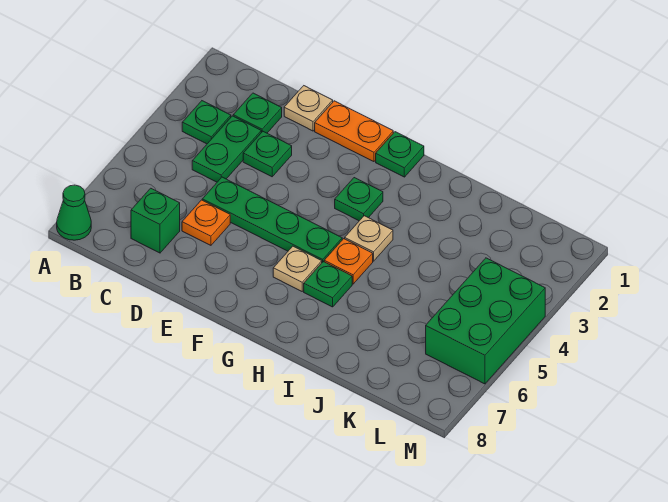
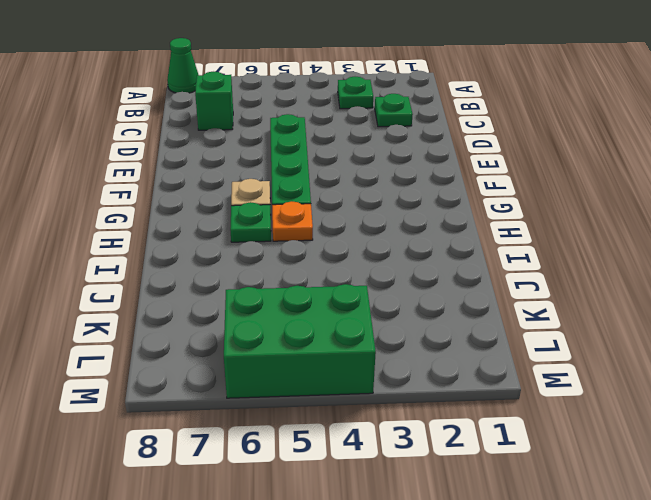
none -> green plate C3:C4 level 1
none -> tan plate D1 level 1
none -> green plate D3 level 1

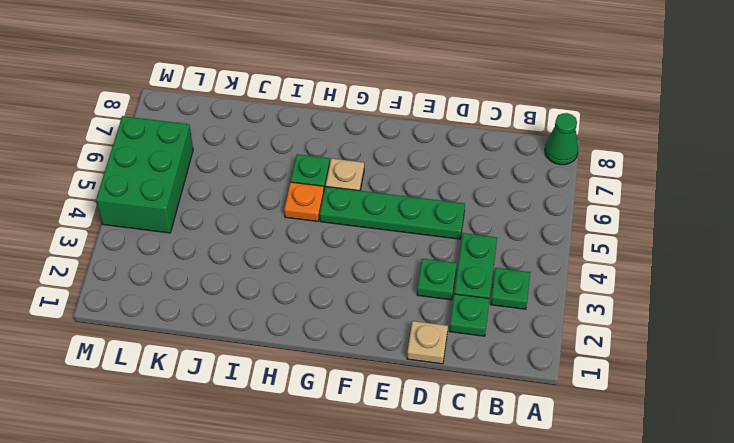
none -> green brick C7 level 1
none -> orange plate D6 level 1
none -> orange plate E1:F1 level 1

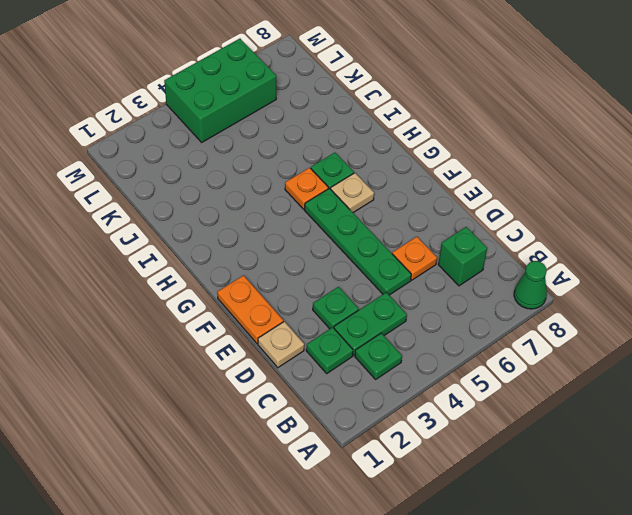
none -> green plate G1 level 1
none -> green plate G3 level 1
none -> tan plate H4 level 1

